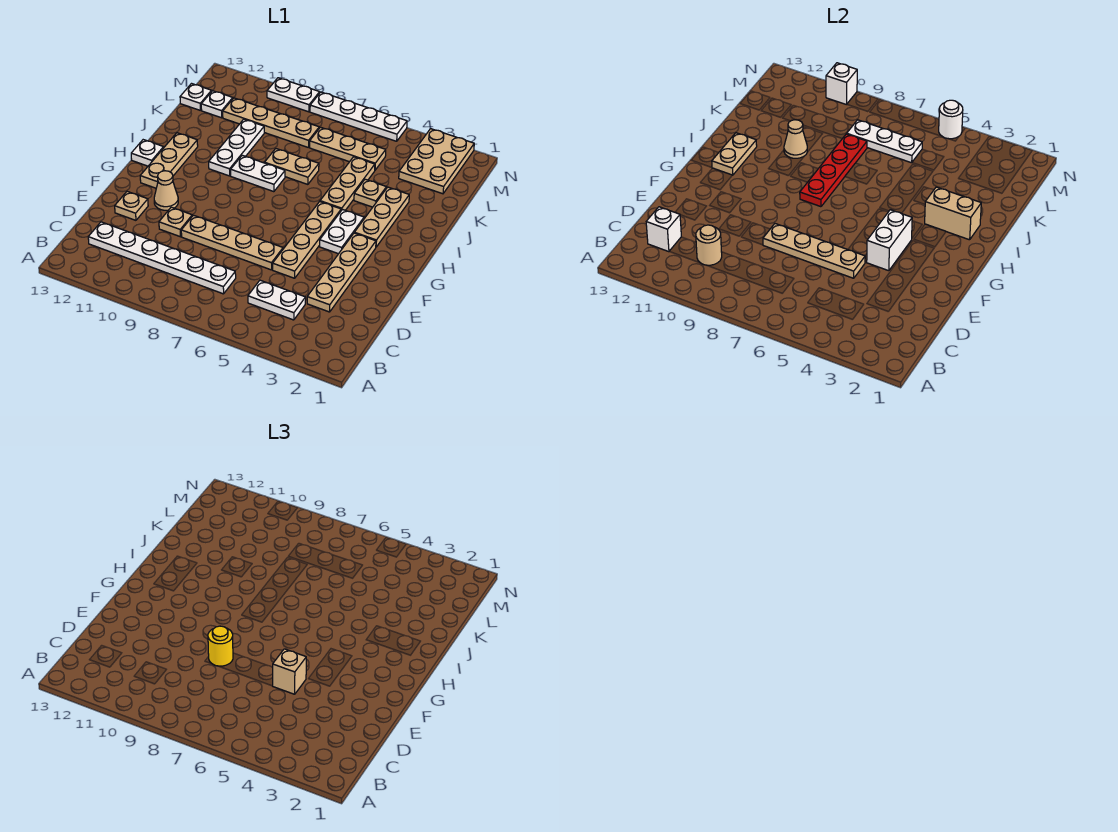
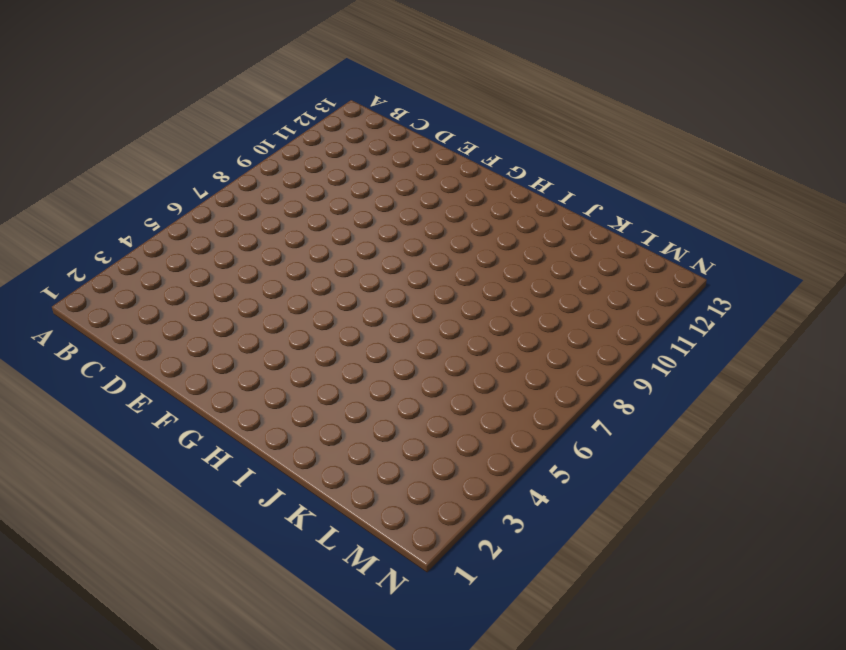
none -> white plate C4:C5 level 1
none -> white plate C7:C12 level 1
none -> tan plate D3:G3 level 1
none -> tan plate E5:H5 level 1

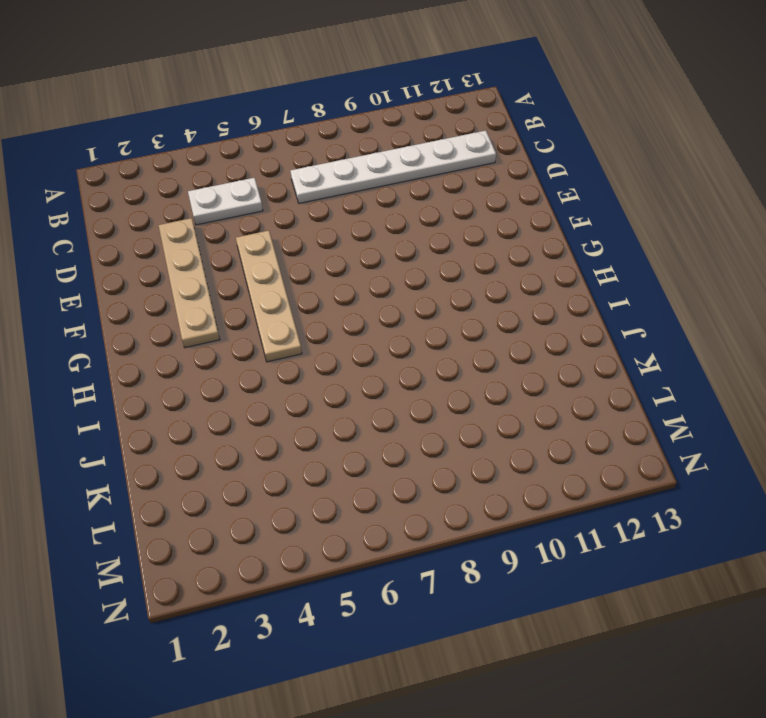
none -> tan plate E6:E9 level 1
none -> tan plate E10 level 1
none -> tan plate E12 level 1
none -> tan cone F11 level 1

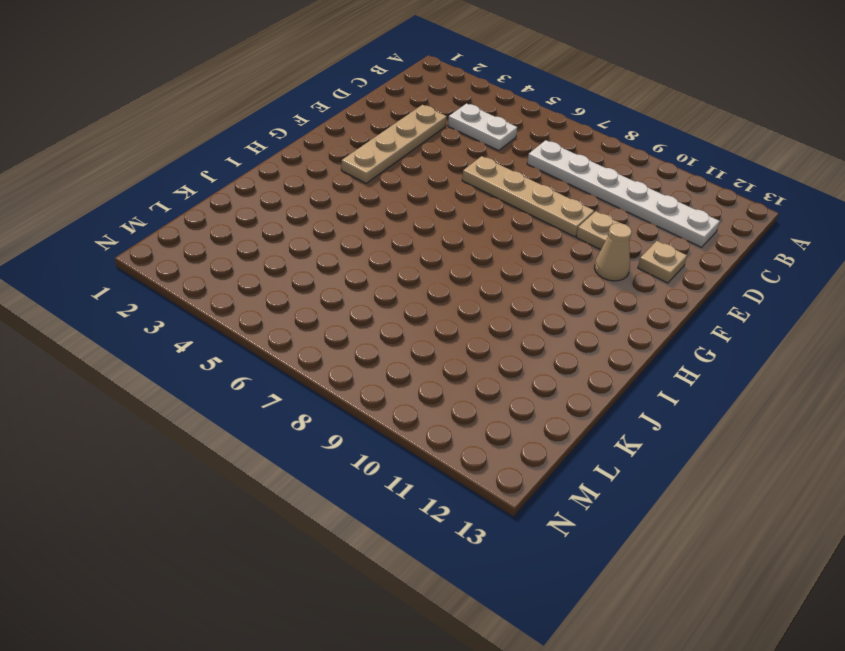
none -> tan plate E5:H5 level 1
none -> white plate G4:H4 level 1
none -> tan plate G12:I12 level 1
none -> tan plate H3:J3 level 1

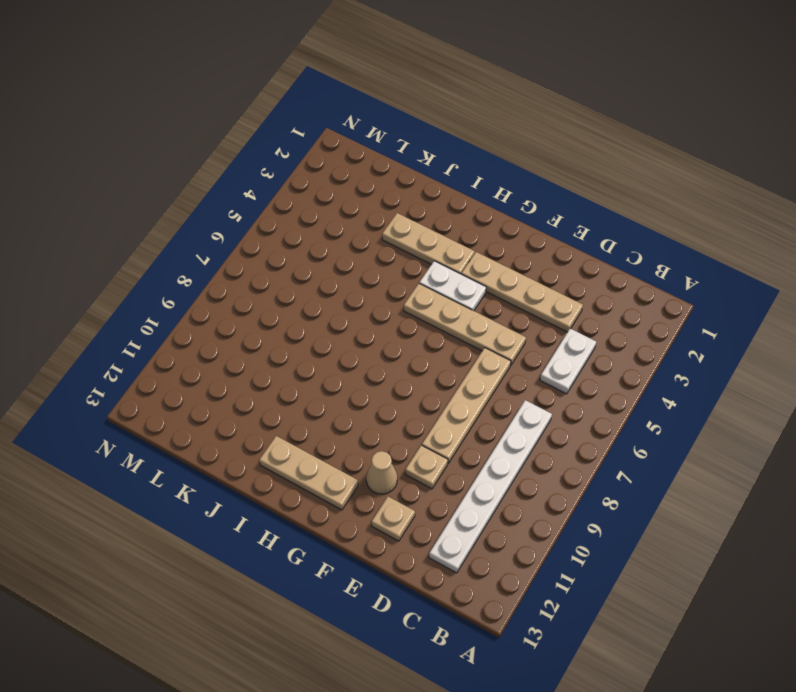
none -> white plate H13 level 1
none -> tan plate I5:K5 level 1
none -> white plate I8:I9 level 1
none -> white plate I10:K10 level 1

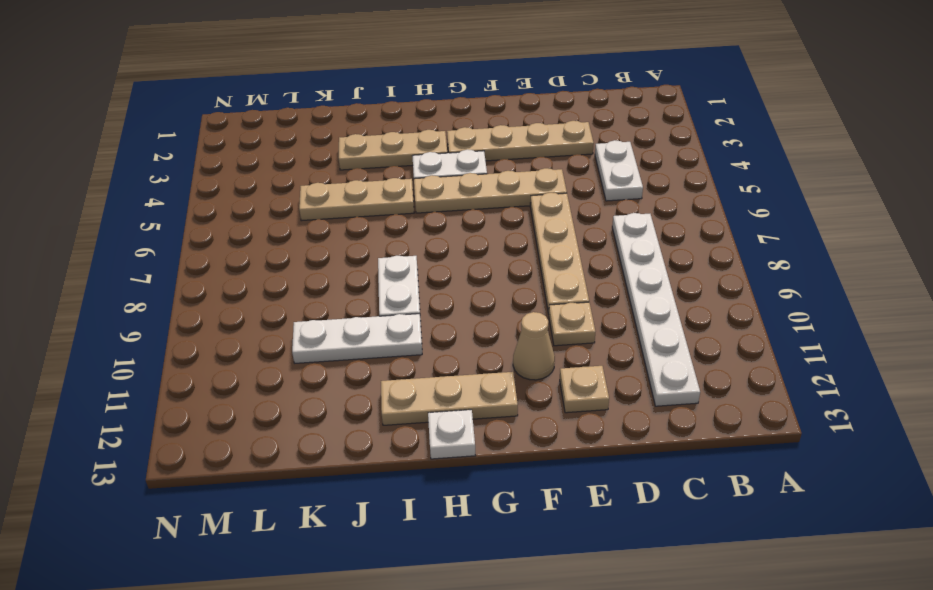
none -> tan plate J4 level 1
none -> tan plate J7:J8 level 1
none -> tan plate L2:N3 level 1
none -> tan plate L5:L7 level 1

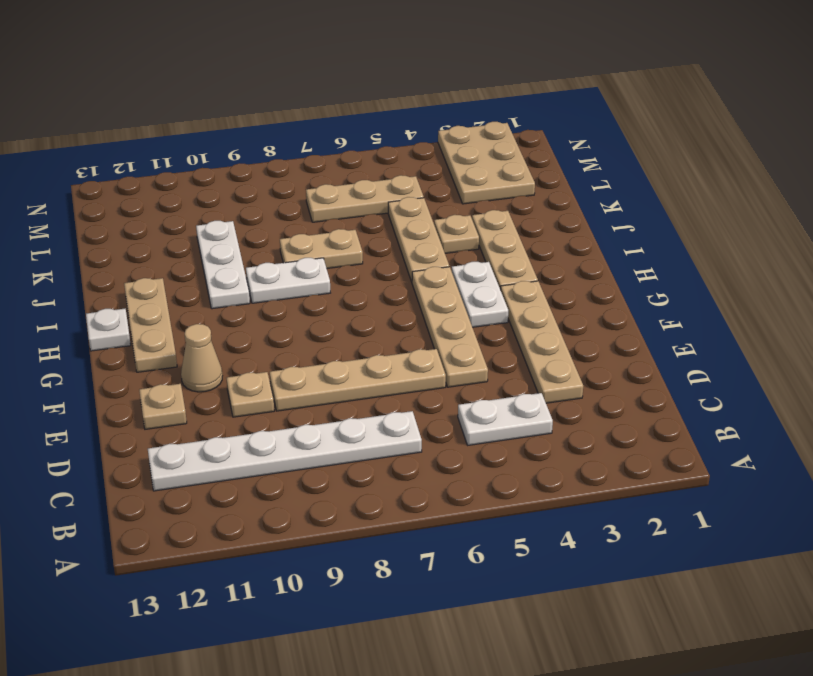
none -> tan plate L8:L11 level 1
none -> white plate L12 level 1
none -> white plate L13 level 1
none -> white plate N5:N8 level 1

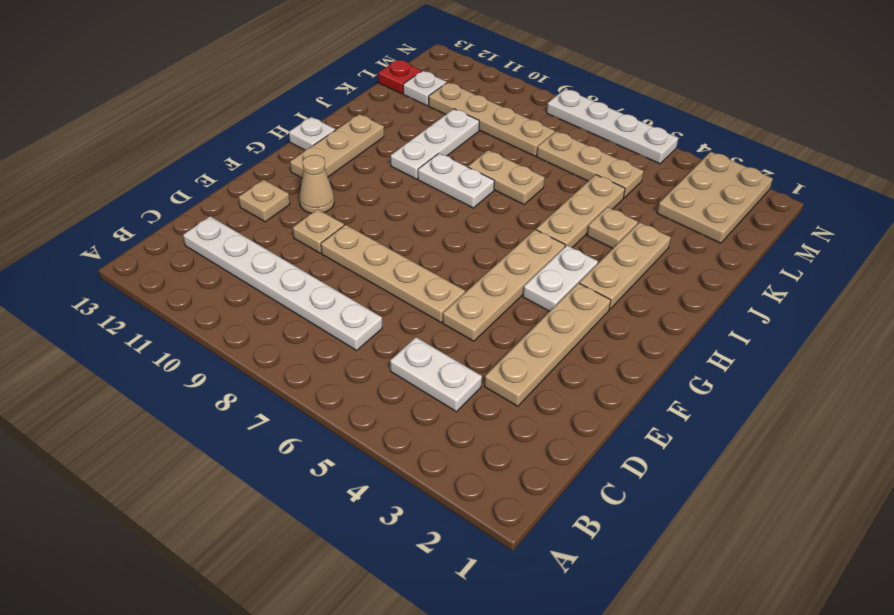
red plate L13 level 1 -> white plate L13 level 1
none -> white plate N9:N10 level 1
none -> tan round brick C10 level 2
none -> white brick C12 level 2
none -> tan plate E5:E8 level 2

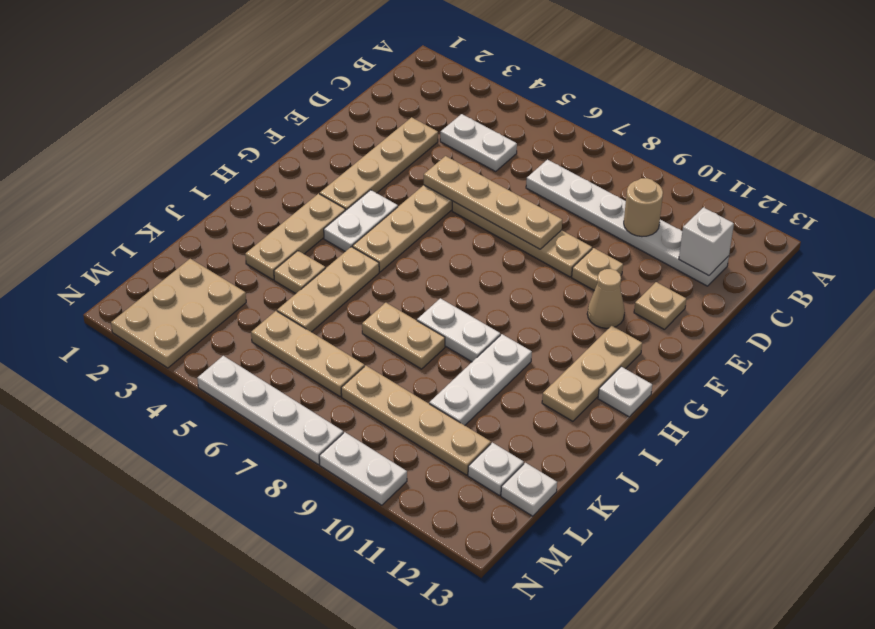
none -> white brick F4:G4 level 2
none -> red plate H8:K8 level 2
none -> tan plate H12:I12 level 2
none -> tan brick I2:I3 level 2

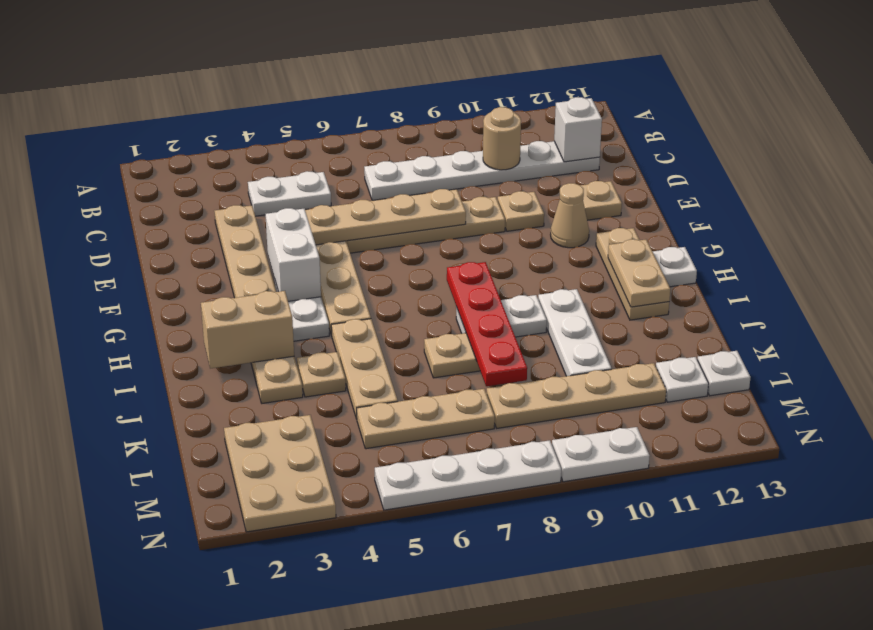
none -> tan cone J10 level 2
none -> white plate L6:L8 level 2
none -> white round brick N5 level 2
none -> white brick N10 level 2

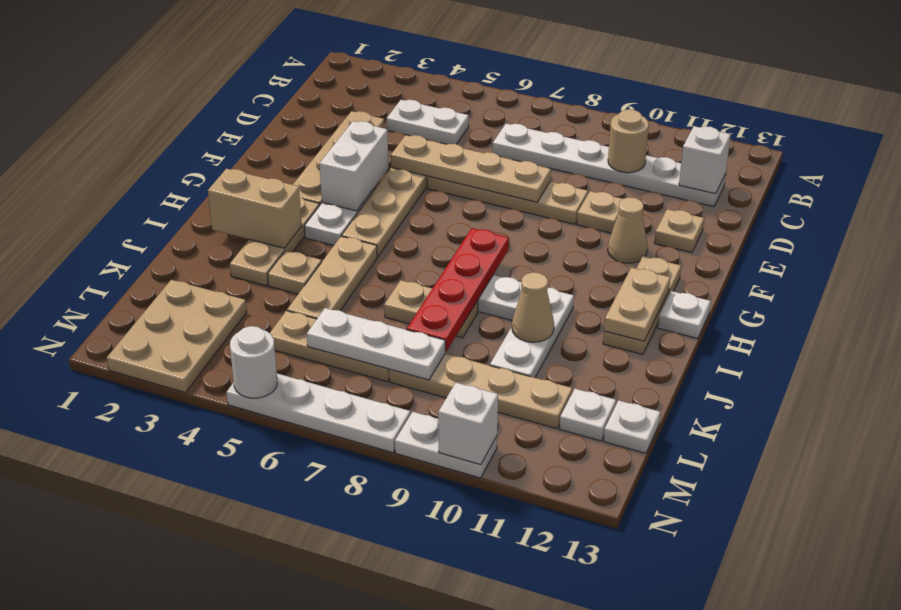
none -> tan brick E5 level 3
none -> yellow round brick E8 level 3

